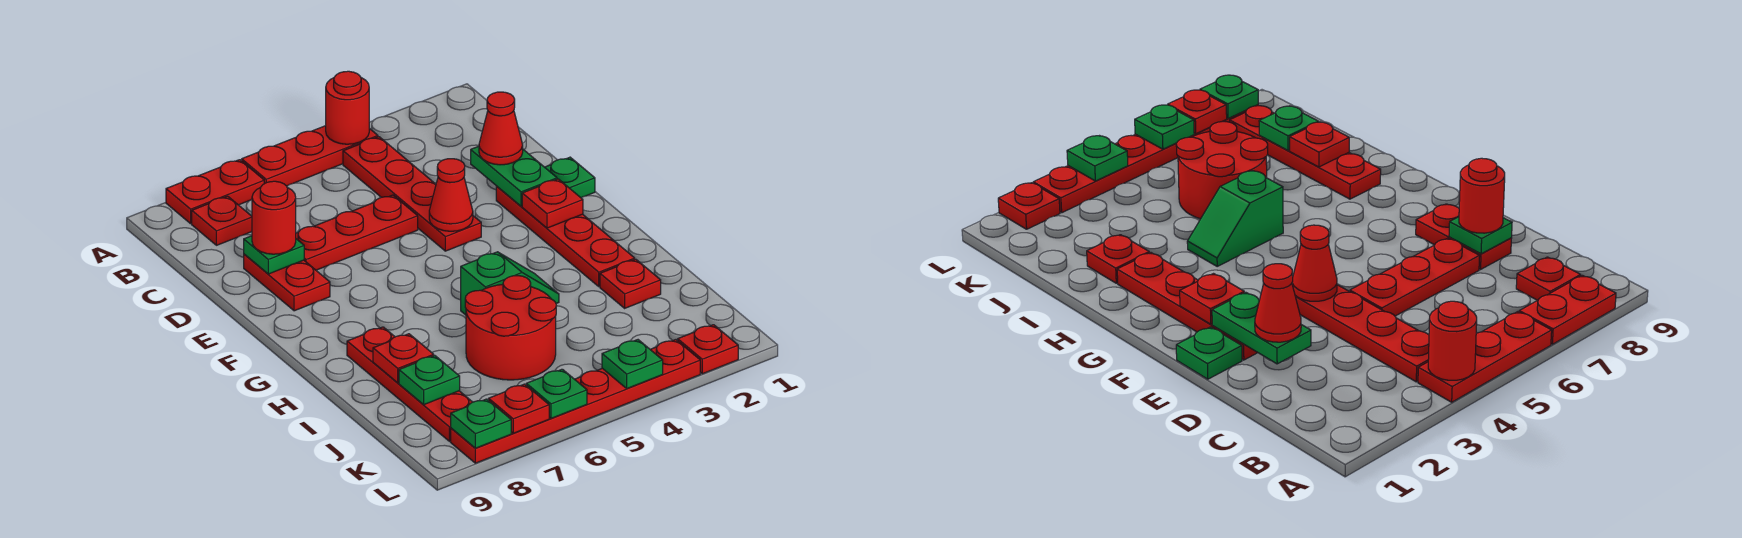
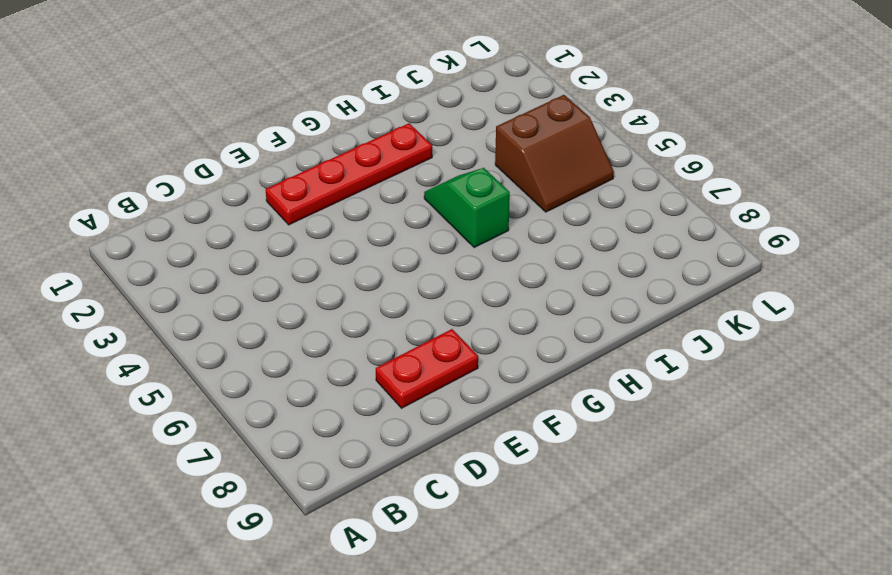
brown slope J4:K5 level 1 top 4 -> red round brick I5:J6 level 1
none -> red plate A4:A6 level 1
none -> red plate A7:A8 level 1
none -> red plate B4:E4 level 1

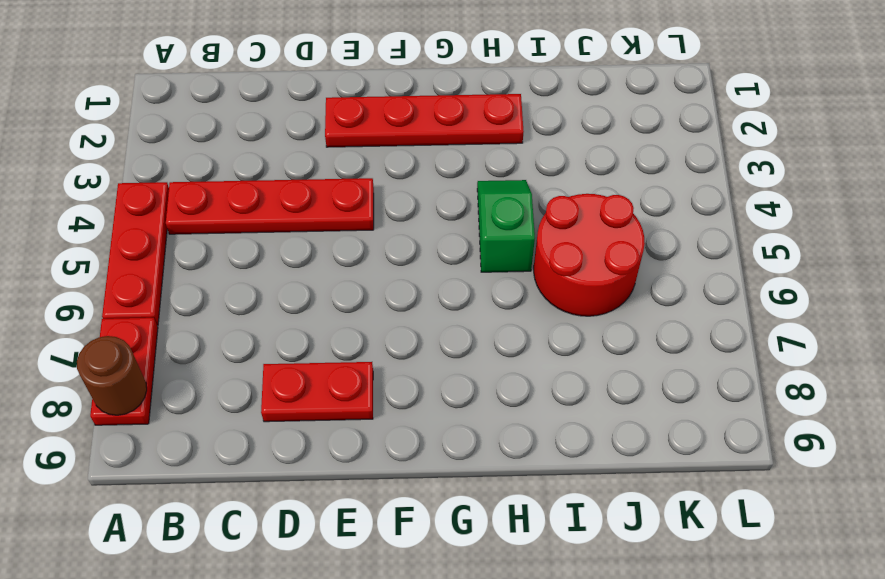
brown round brick A8 level 2 -> none
none -> red plate B8 level 1
none -> red plate D5:D7 level 1
none -> green plate E1 level 1

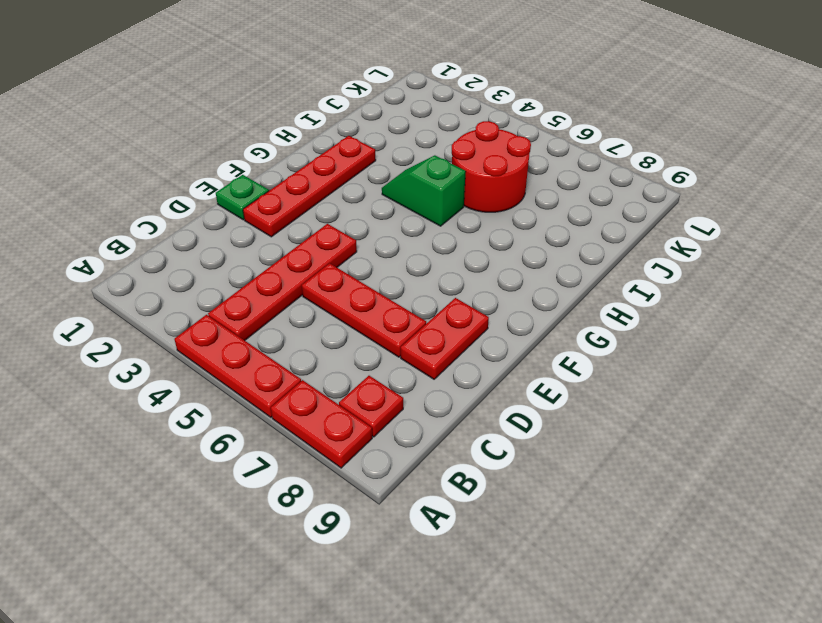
none -> red plate H8:K8 level 1
none -> red plate I2 level 1
none -> red plate L2 level 1

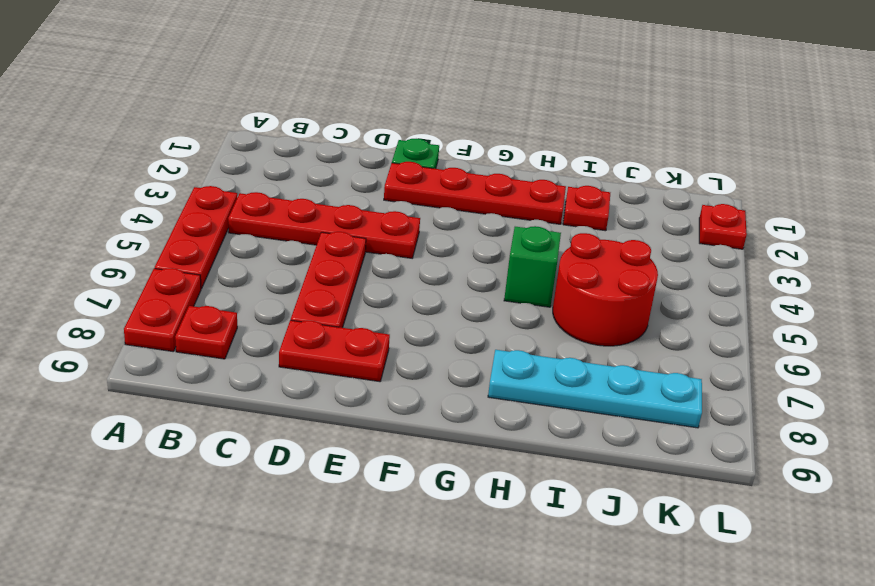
cyan plate H8:K8 level 1 -> red plate H8:K8 level 1
none -> red plate L3:L8 level 1
none -> red round brick A4 level 2
none -> green plate D2:E2 level 2

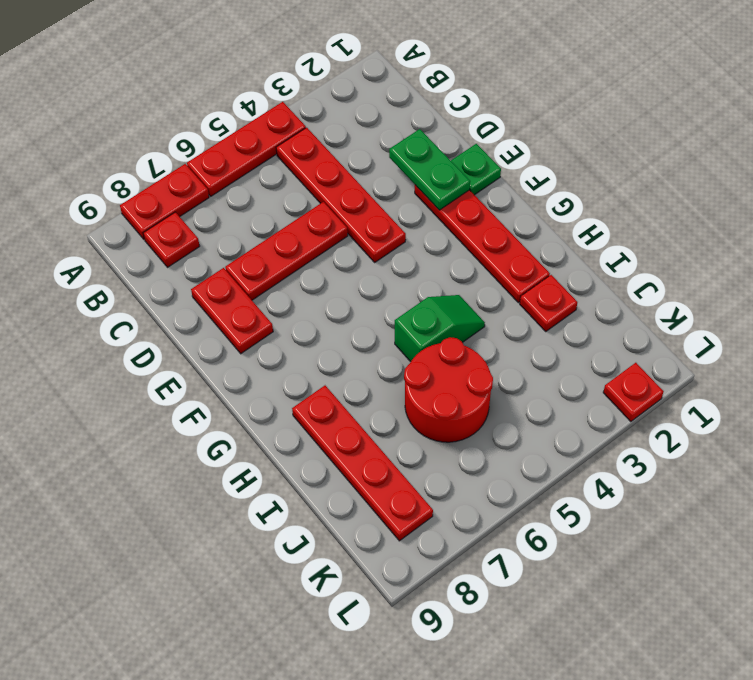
none -> red plate L3:L8 level 1
none -> red round brick A4 level 2
none -> green plate D8 level 2

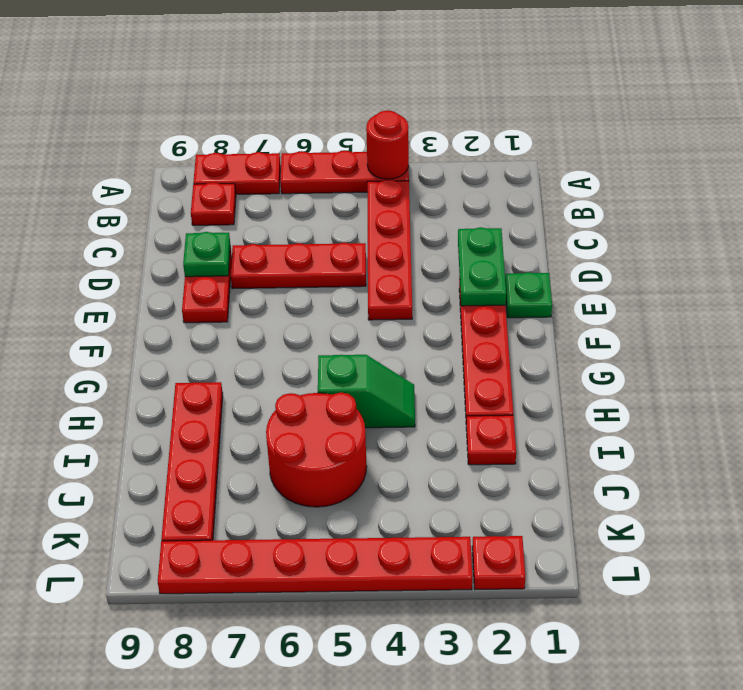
none -> red cone E4 level 2
none -> red plate F2 level 2
none -> red plate I8 level 2

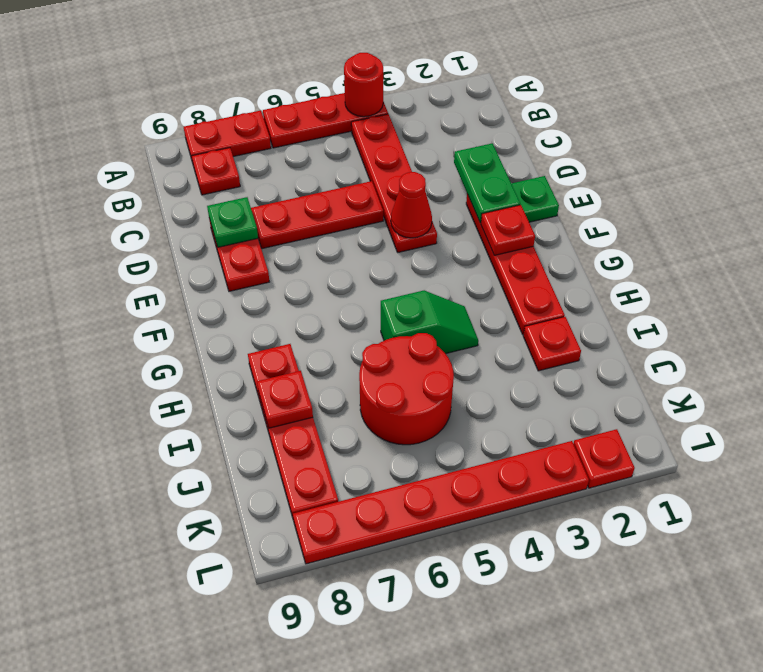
none -> green plate J8 level 2
none -> green plate L4 level 2
none -> green plate L6 level 2

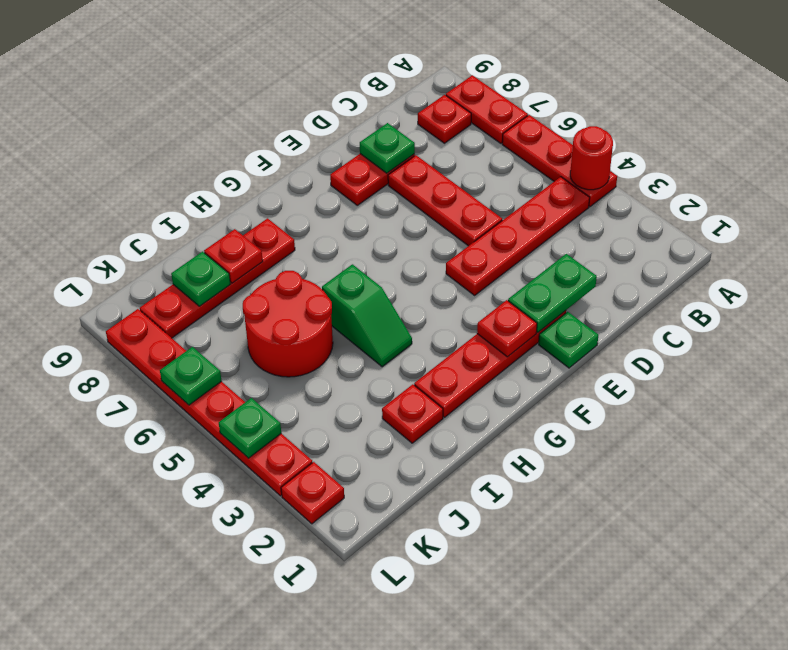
none -> red cone E4 level 2
none -> red plate L7 level 2
none -> green plate L8 level 2

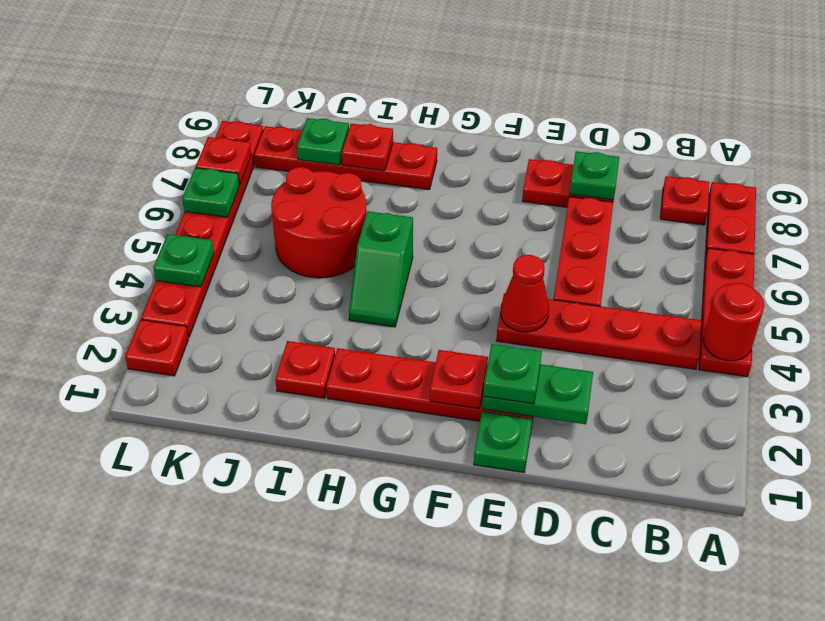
green plate E2 level 3 -> green plate L8 level 2
none -> red cone D2 level 3
none -> red round brick D8 level 3

